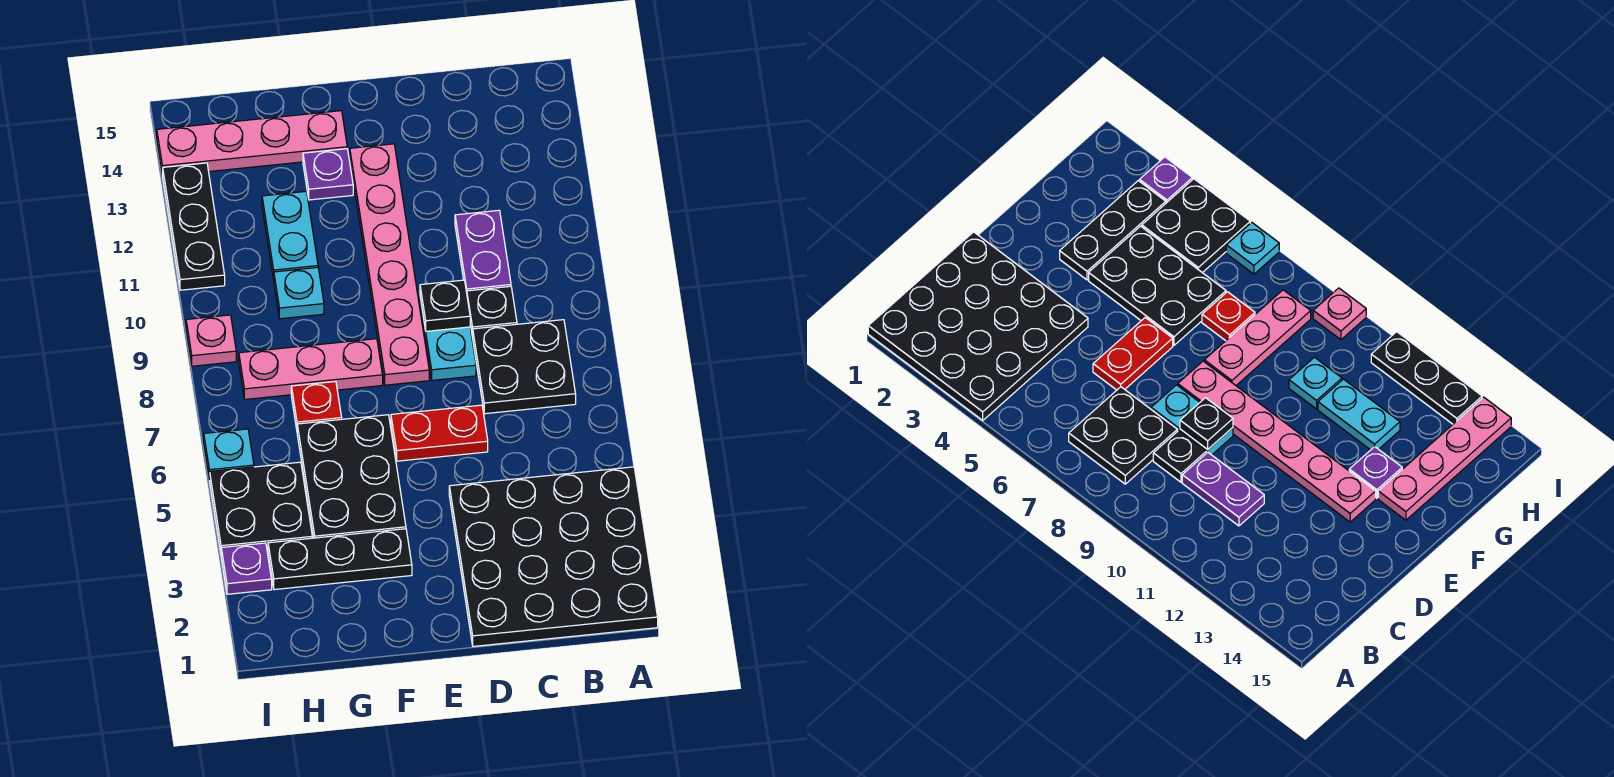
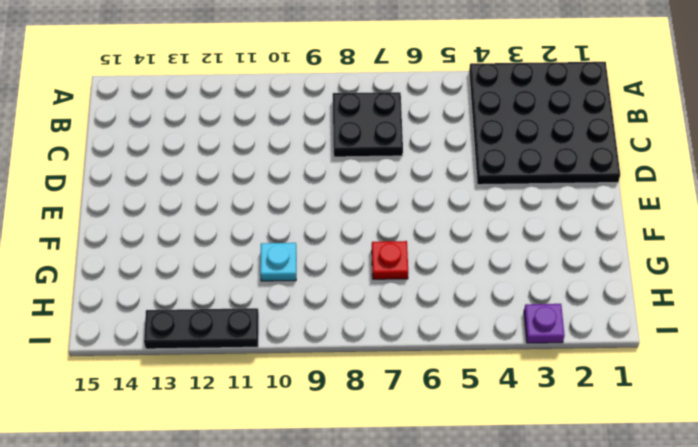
none -> black plate C9 level 1
none -> purple plate C10:C11 level 1
none -> red plate D6:E6 level 1

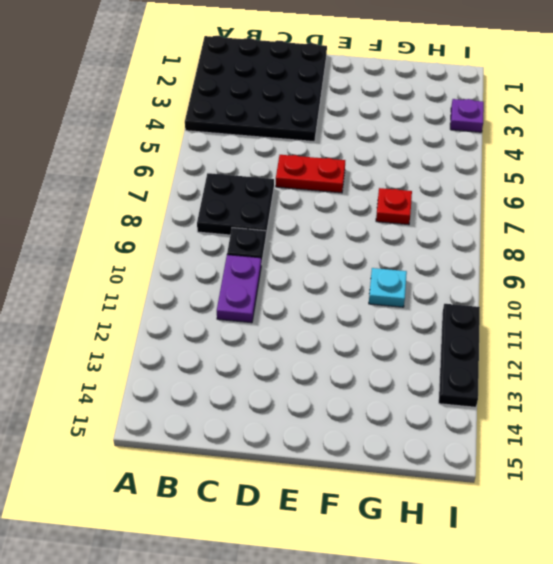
none -> cyan plate D8:D9 level 1
none -> pink plate E8:E13 level 1
none -> black plate F3:H3 level 1

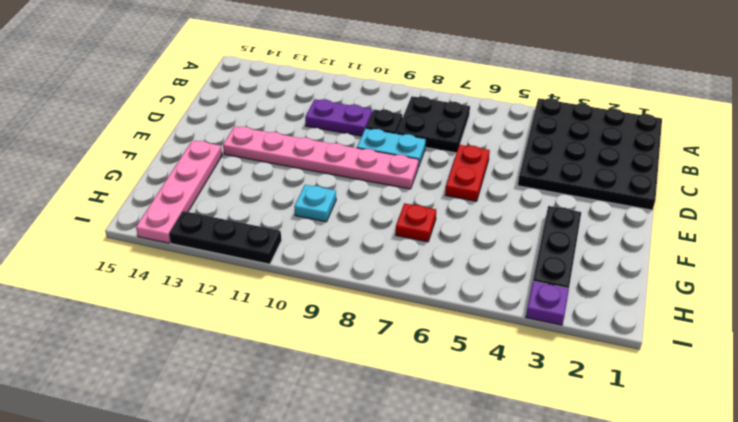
none -> black plate F4:G6 level 1
none -> pink plate F8:H8 level 1
none -> purple plate F13 level 1

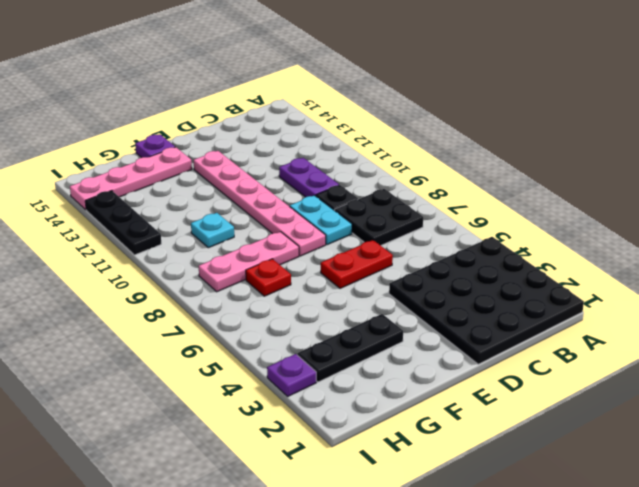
purple plate F15 level 1 -> purple plate F13 level 1
none -> black plate F4:G6 level 1
none -> cyan plate G11:G12 level 1
none -> black plate H4:I5 level 1

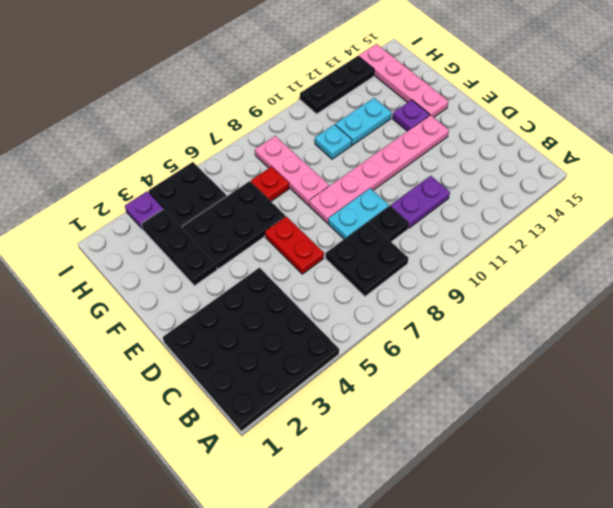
none -> cyan plate I6 level 1
none -> pink plate I9 level 1
none -> black plate D9 level 2

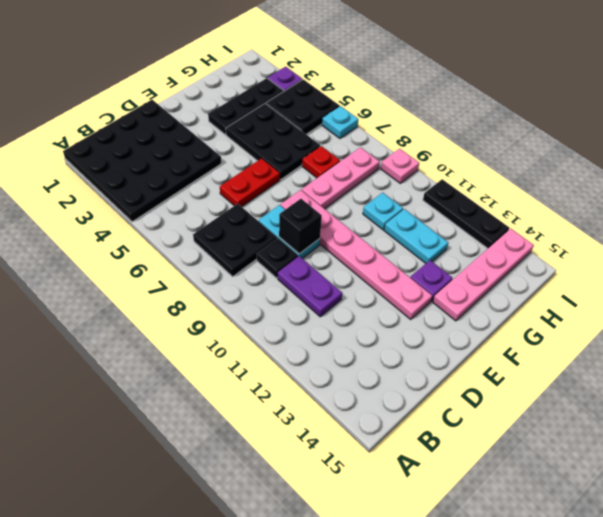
black brick D9 level 2 -> black plate D9 level 2

